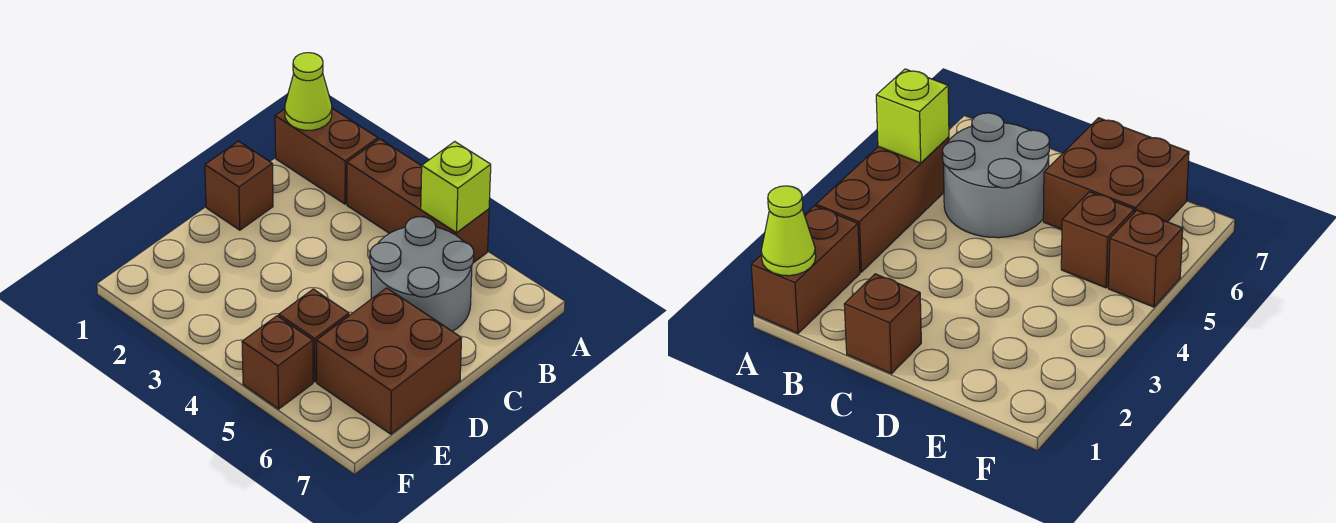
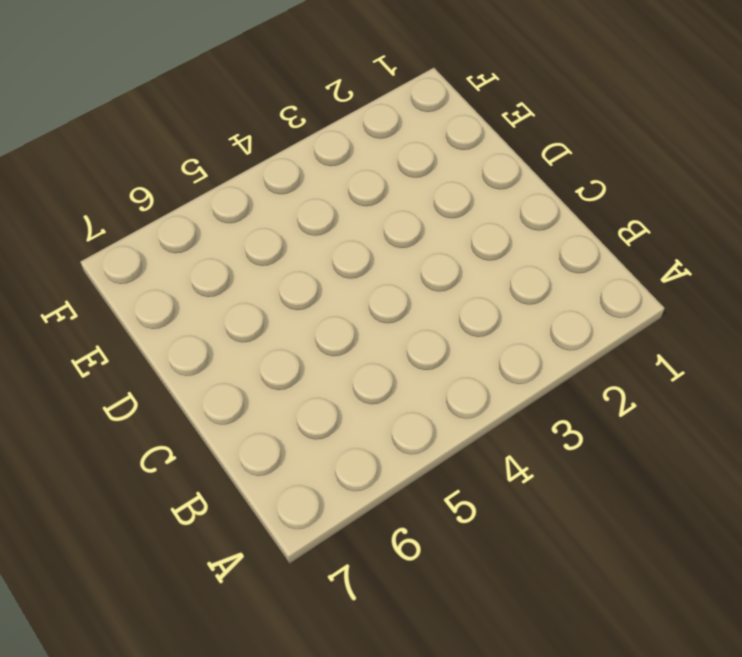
none -> brown brick A1:A2 level 1
none -> brown brick A3:A5 level 1

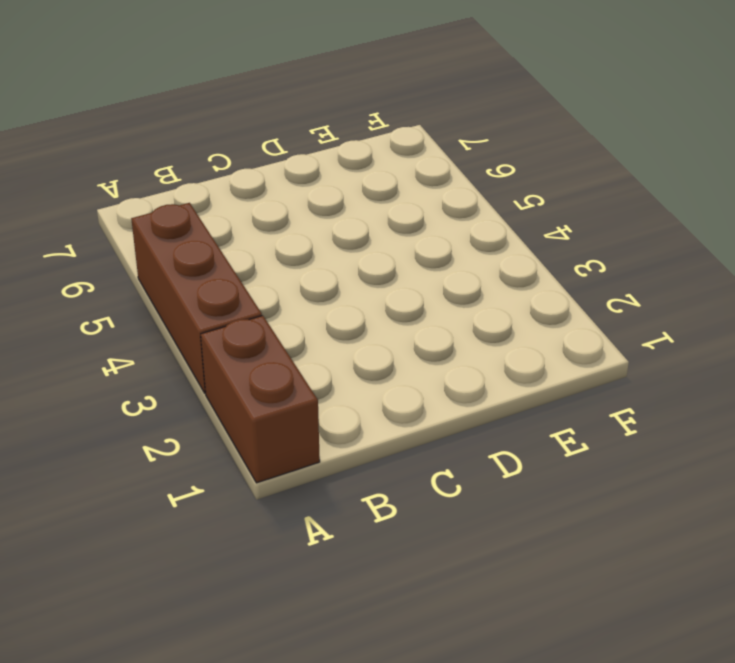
none -> grey round brick B5:C6 level 1
none -> brown brick C1 level 1

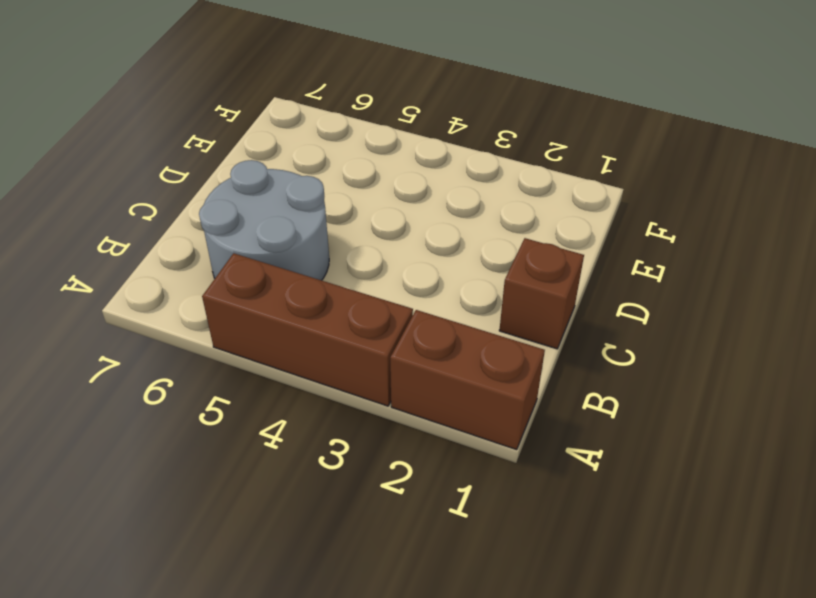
none -> brown brick D6:E7 level 1
none -> brown brick E5 level 1

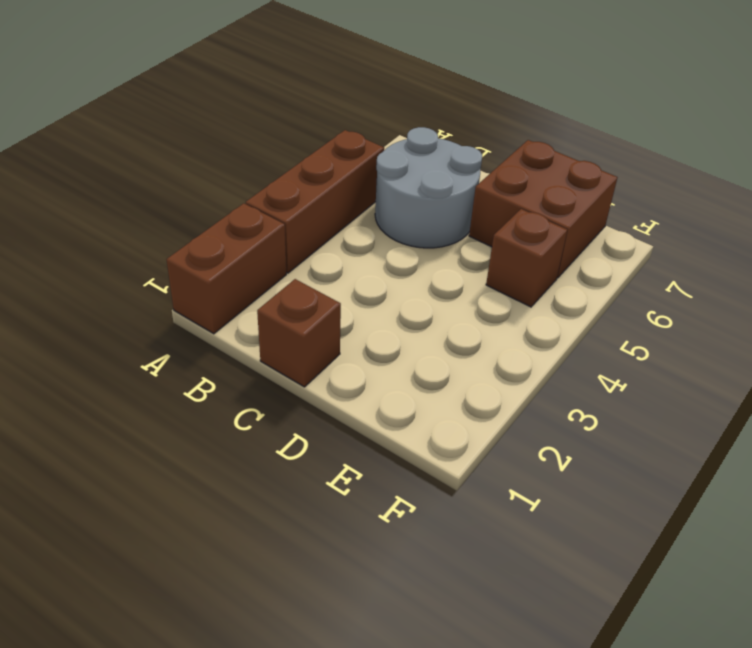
none -> brown brick F5 level 1
none -> lime cone A1 level 2

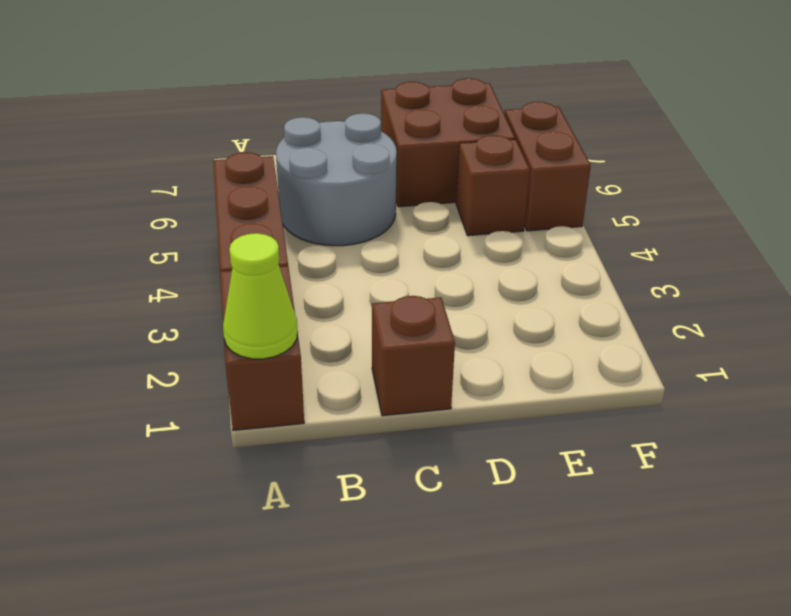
brown brick F5:F6 level 1 -> brown brick F5 level 1
none -> lime brick A5 level 2

